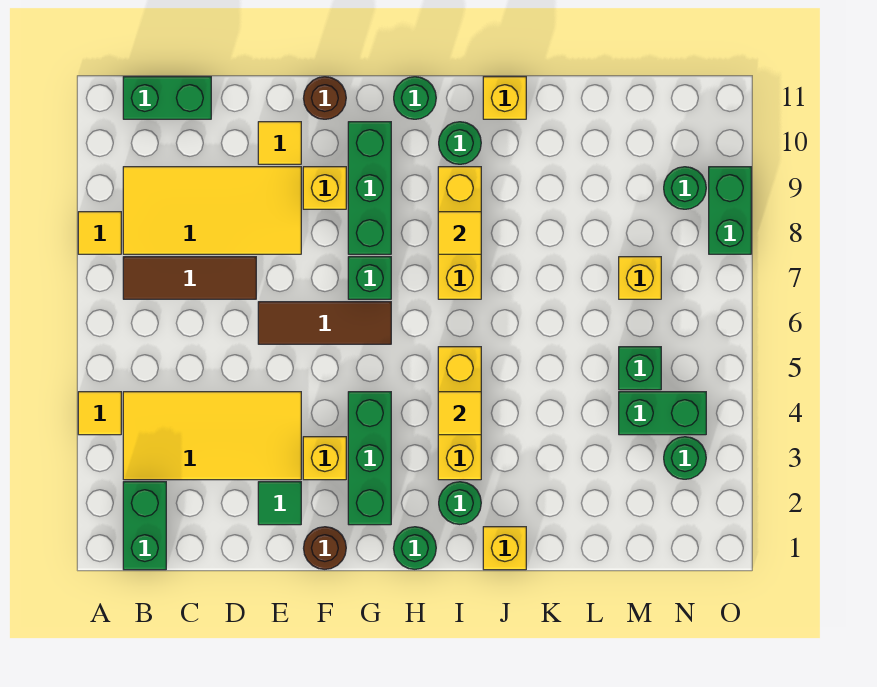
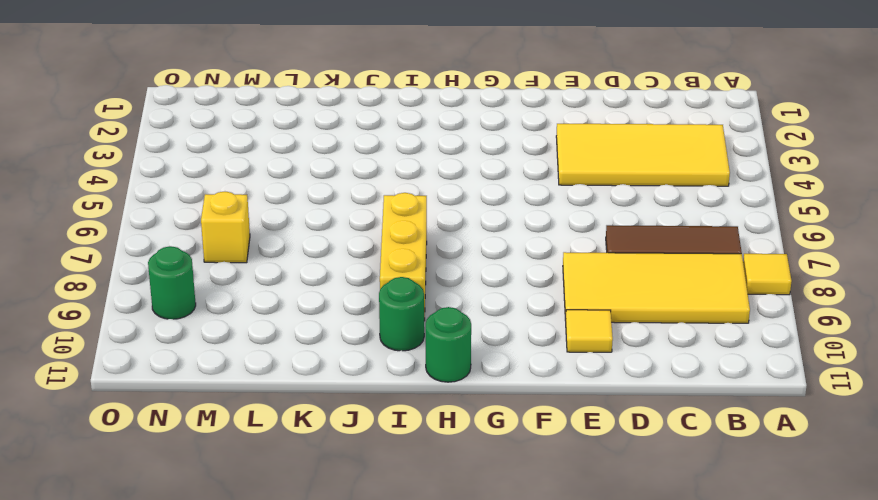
none -> yellow tile A4 level 1
none -> green brick B1:B2 level 1
none -> green brick B11:C11 level 1
none -> green tile E2 level 1

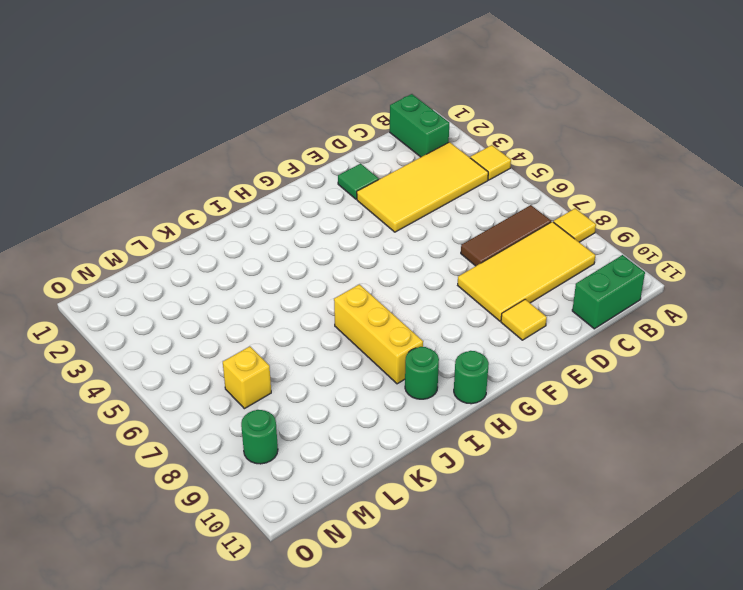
none -> brown tile E6:G6 level 1
none -> brown round brick F1 level 1
none -> yellow brick F3 level 1
none -> yellow brick F9 level 1

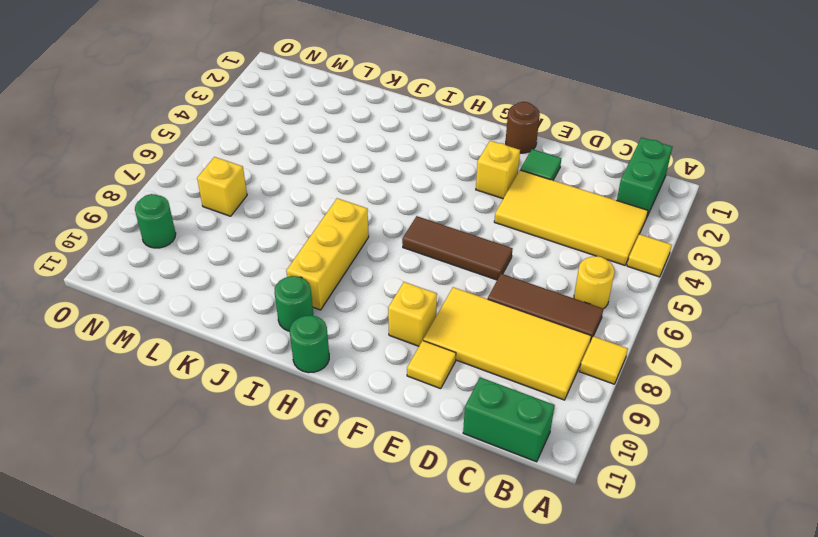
yellow round brick B6 level 1 -> none
none -> brown round brick F11 level 1
none -> green brick G2:G4 level 1
none -> green brick G7 level 1
none -> green brick G8:G10 level 1

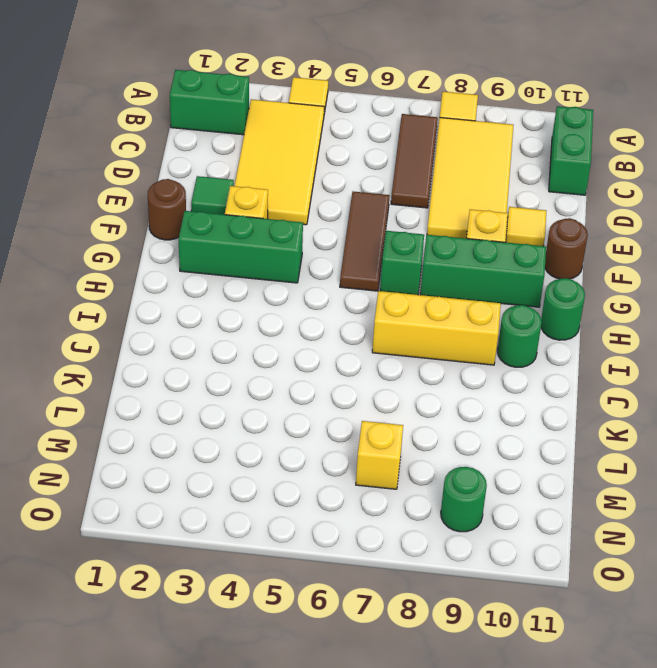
none -> green round brick H1 level 1
none -> green round brick I2 level 1
none -> yellow brick I3:I5 level 1
none -> yellow brick J1 level 1

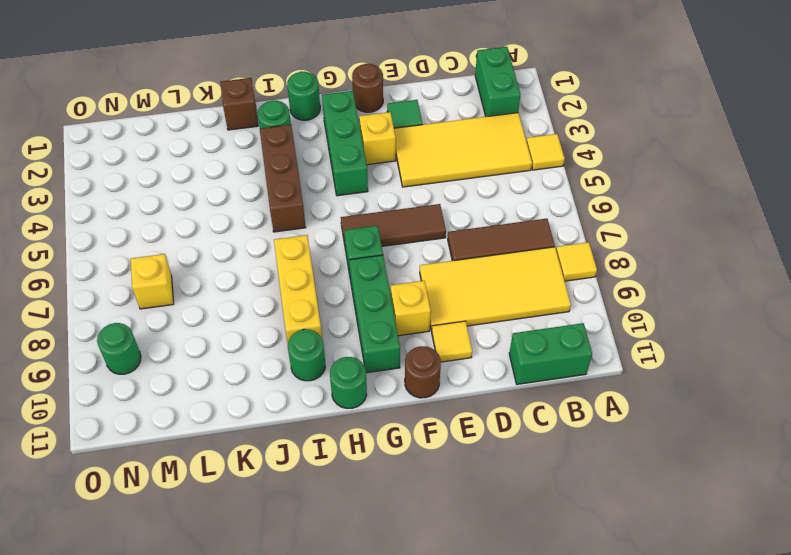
brown brick I3:I5 level 1 -> yellow brick I3:I5 level 1
brown brick J1 level 1 -> yellow brick J1 level 1
none -> yellow brick J11 level 1
none -> green brick M4:N4 level 1
none -> green brick M5 level 1
none -> green round brick N3 level 1

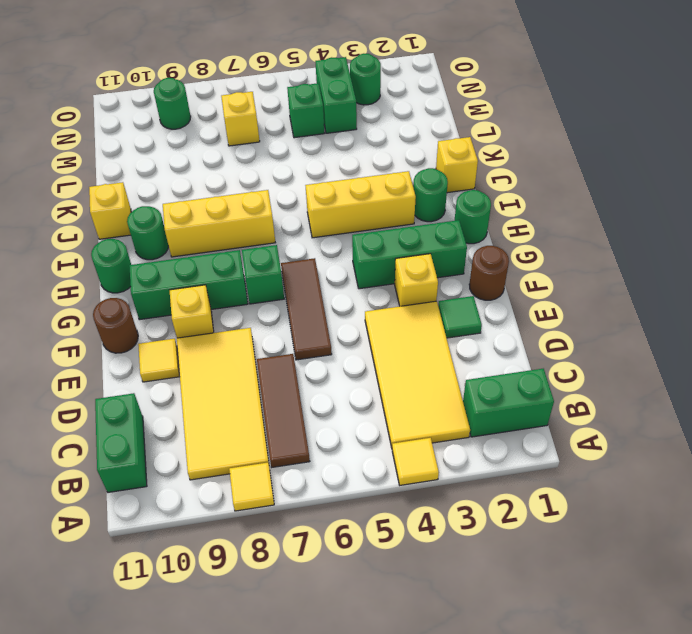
none -> green brick O8:O9 level 1
none -> yellow tile I4 level 2
none -> yellow tile I8 level 2

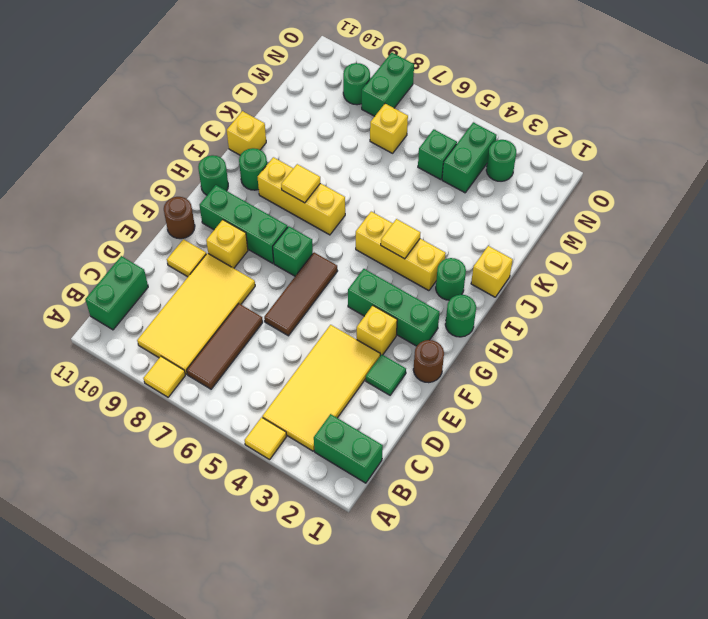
green brick N8:O8 level 1 -> green brick O8:O9 level 1

